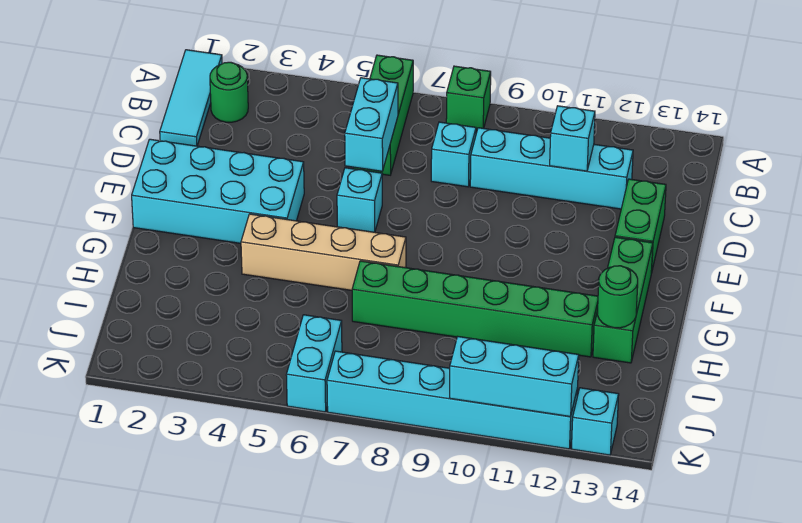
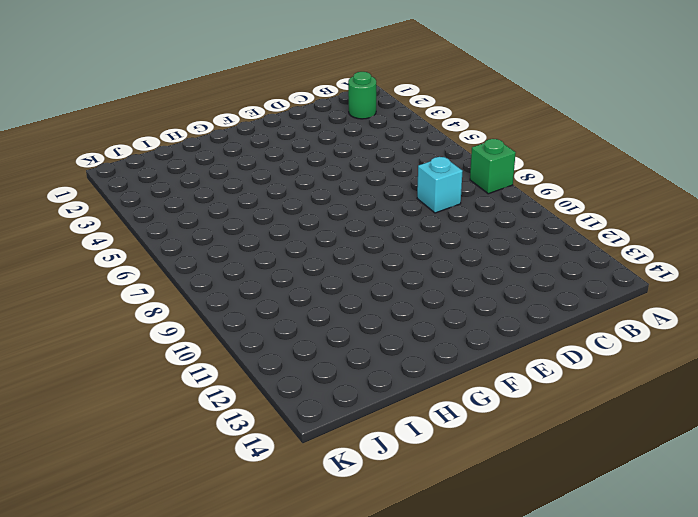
none -> cyan tile A1:C1 level 1
none -> green brick A6:C6 level 1
none -> cyan brick C9:C12 level 1

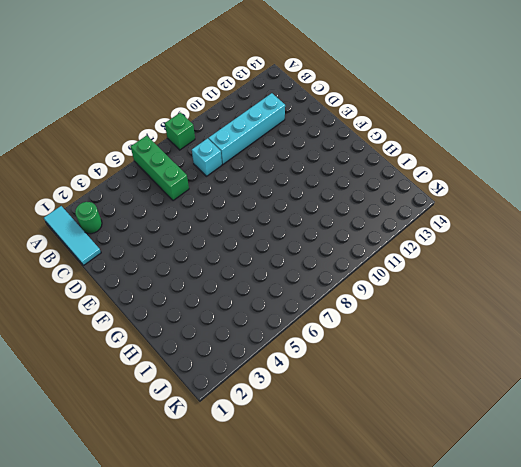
none -> green brick D13:E13 level 1
none -> cyan brick E1:F4 level 1
none -> cyan brick E6 level 1

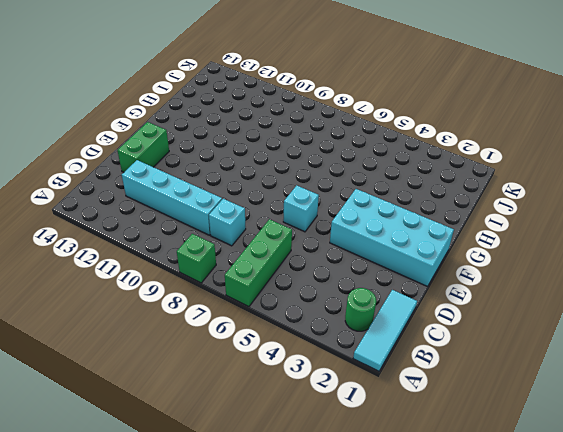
none -> green brick F13:H13 level 1
none -> tan brick G4:G7 level 1
none -> green brick H7:H12 level 1

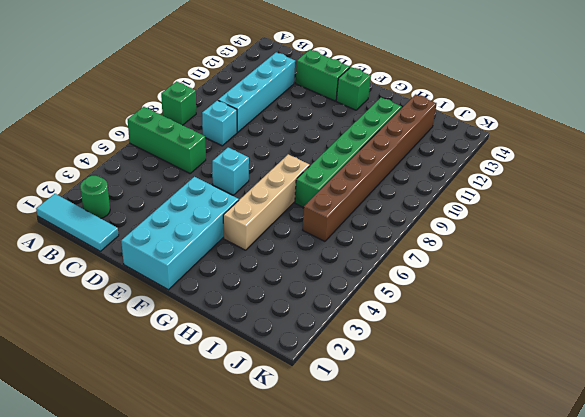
green brick F13 level 1 -> green brick F13:H13 level 1
brown brick I6:I13 level 1 -> none
none -> cyan brick J6:K6 level 1
none -> cyan brick K7:K12 level 1
none -> cyan brick K13 level 1

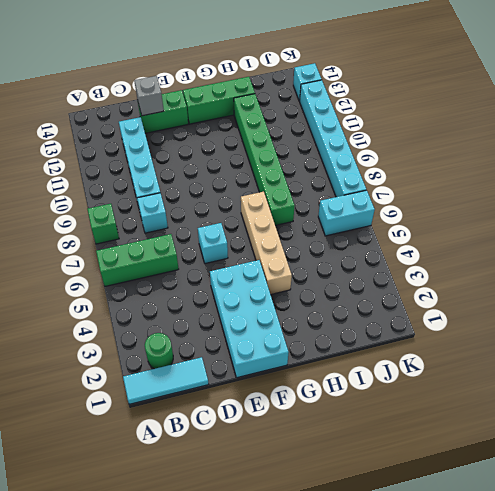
grey brick D13 level 2 -> none
none -> cyan brick C6:D6 level 2
none -> cyan brick C11 level 2
none -> green round brick H13 level 2

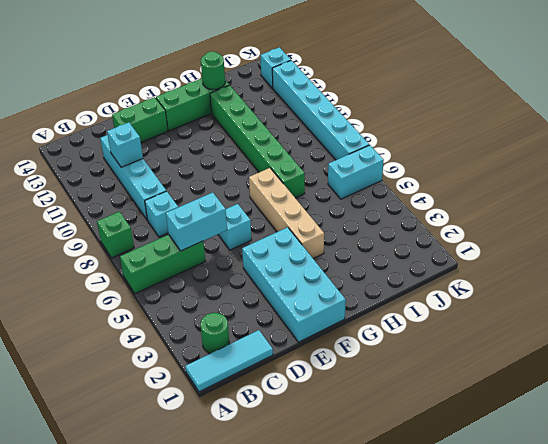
none -> cyan brick K10:K12 level 2

